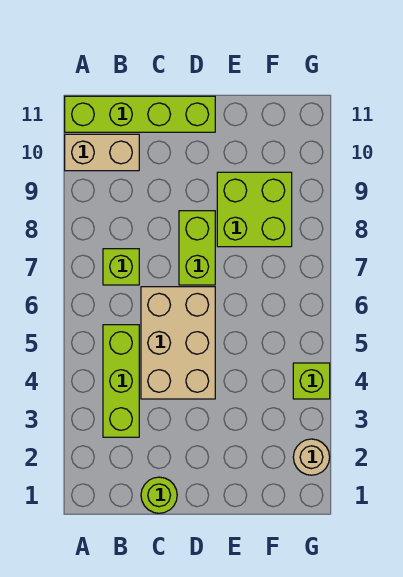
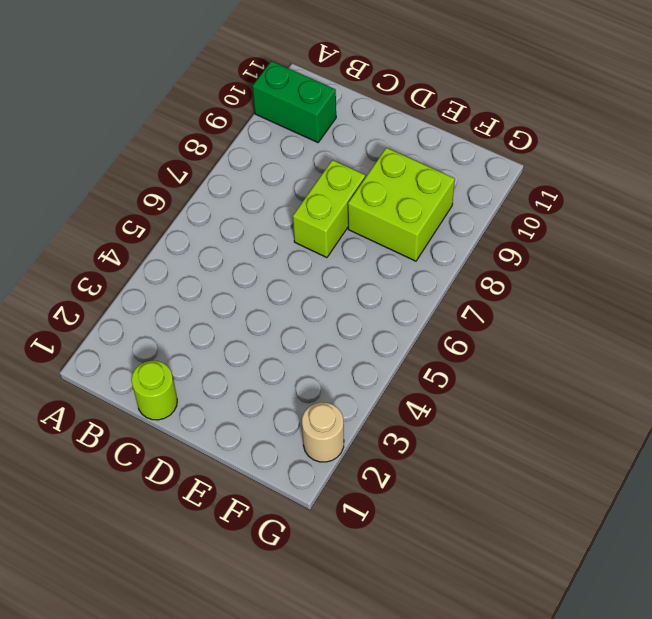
green brick A10:B10 level 1 -> tan brick A10:B10 level 1
none -> lime brick A11:D11 level 1
none -> lime brick B3:B5 level 1

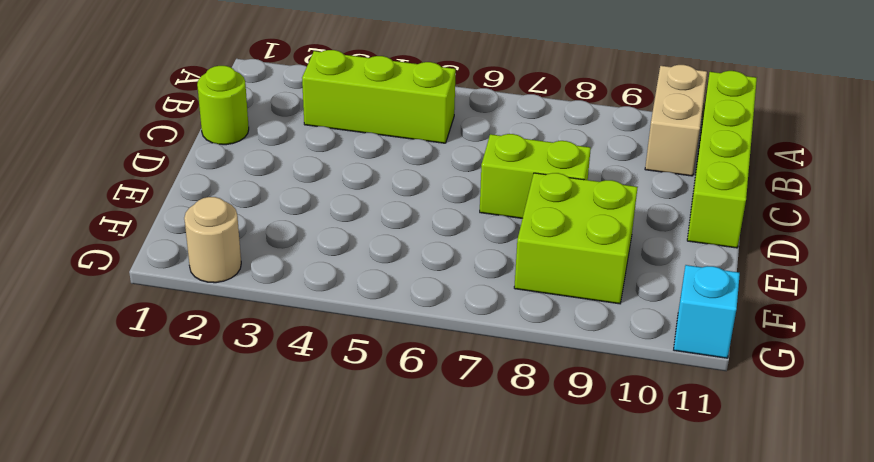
cyan brick G11 level 1 -> none
none -> lime brick B7 level 1
none -> tan brick C4:D6 level 1

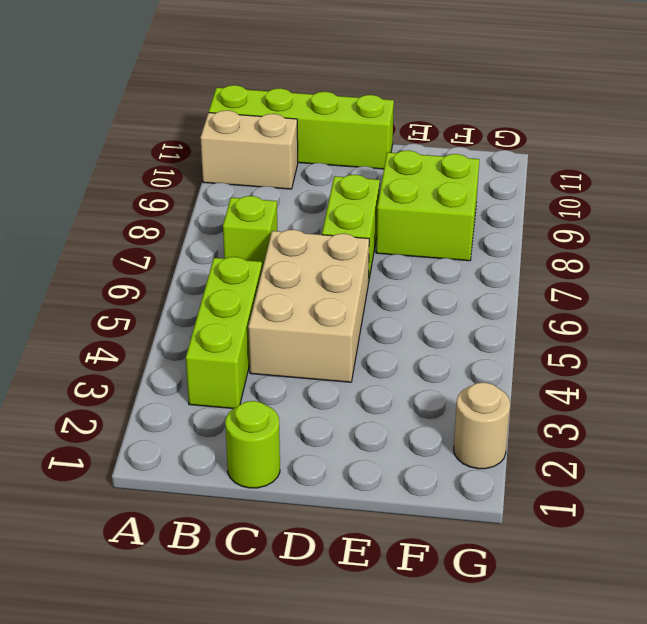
none -> lime brick G4 level 1

